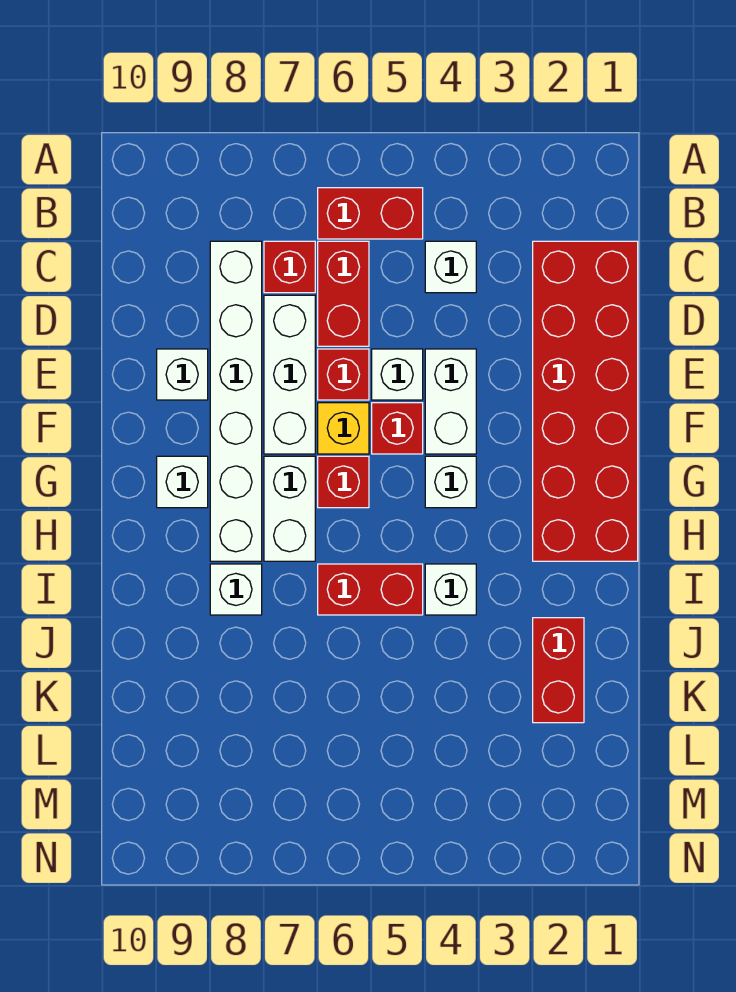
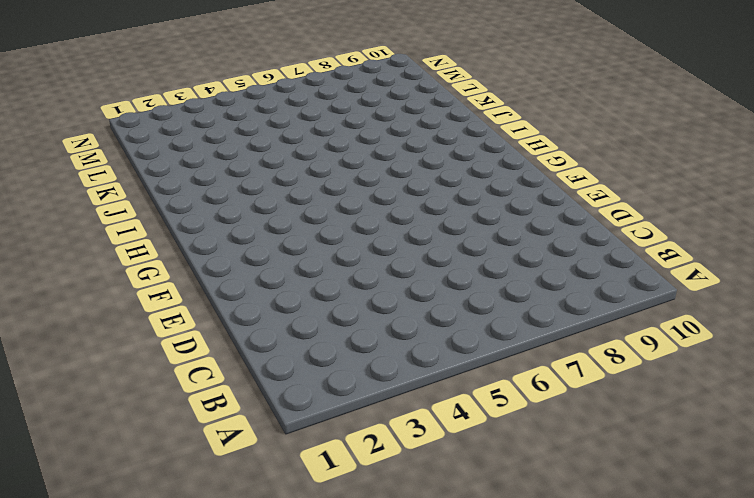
none -> red brick B5:B6 level 1
none -> red brick C1:H2 level 1
none -> white brick C4 level 1

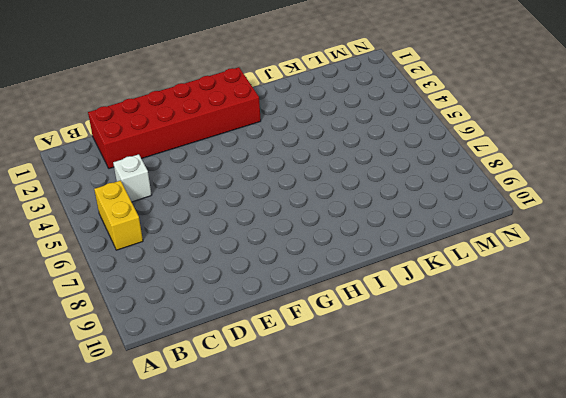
yellow brick B5:B6 level 1 -> red brick B5:B6 level 1
none -> red brick C6:D6 level 1
none -> red brick C7 level 1
none -> white brick C8:H8 level 1

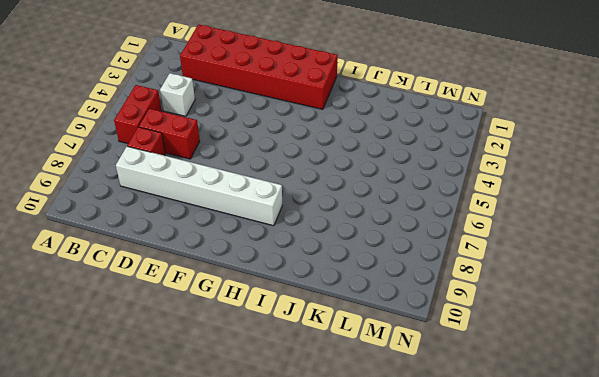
none -> white brick D7:F7 level 1
none -> white brick E4:F4 level 1
none -> white brick E5 level 1

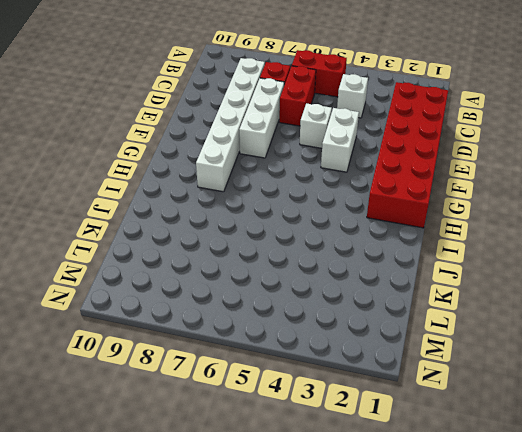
none -> red brick E6 level 1
none -> white brick E9 level 1
none -> red brick F5 level 1

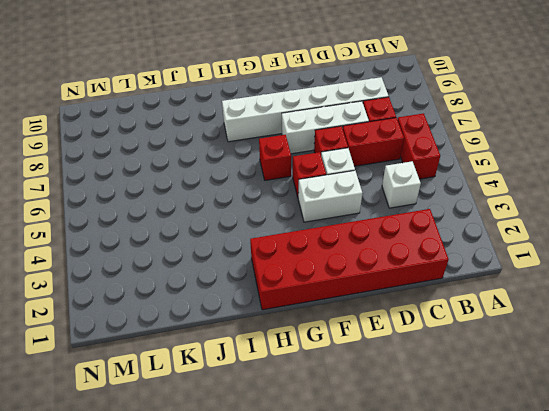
none -> white brick E9 level 1
none -> yellow brick F6 level 1
none -> white brick G4 level 1

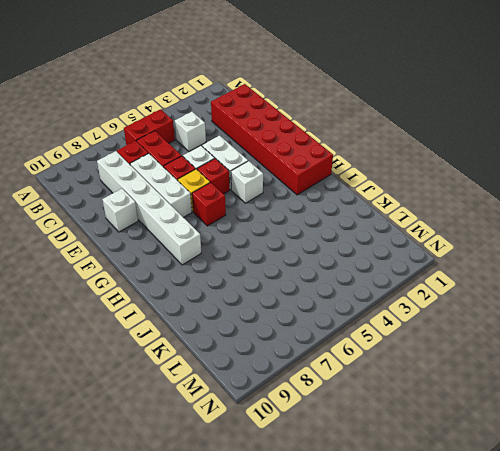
none -> white brick G7:H7 level 1
none -> white brick G9 level 1
none -> white brick I4 level 1

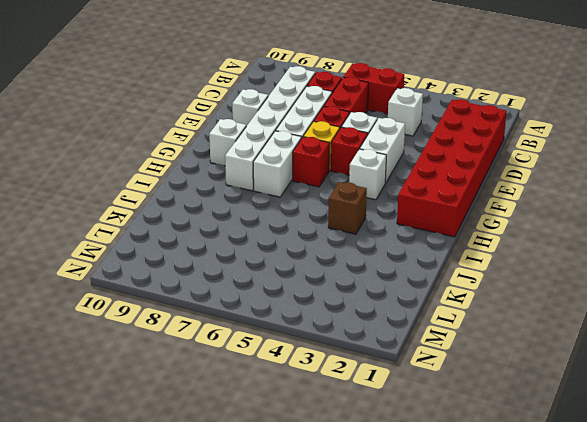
brown brick I4 level 1 -> white brick I4 level 1
none -> red brick I5:I6 level 1
none -> white brick I8 level 1
none -> red brick J2:K2 level 1

